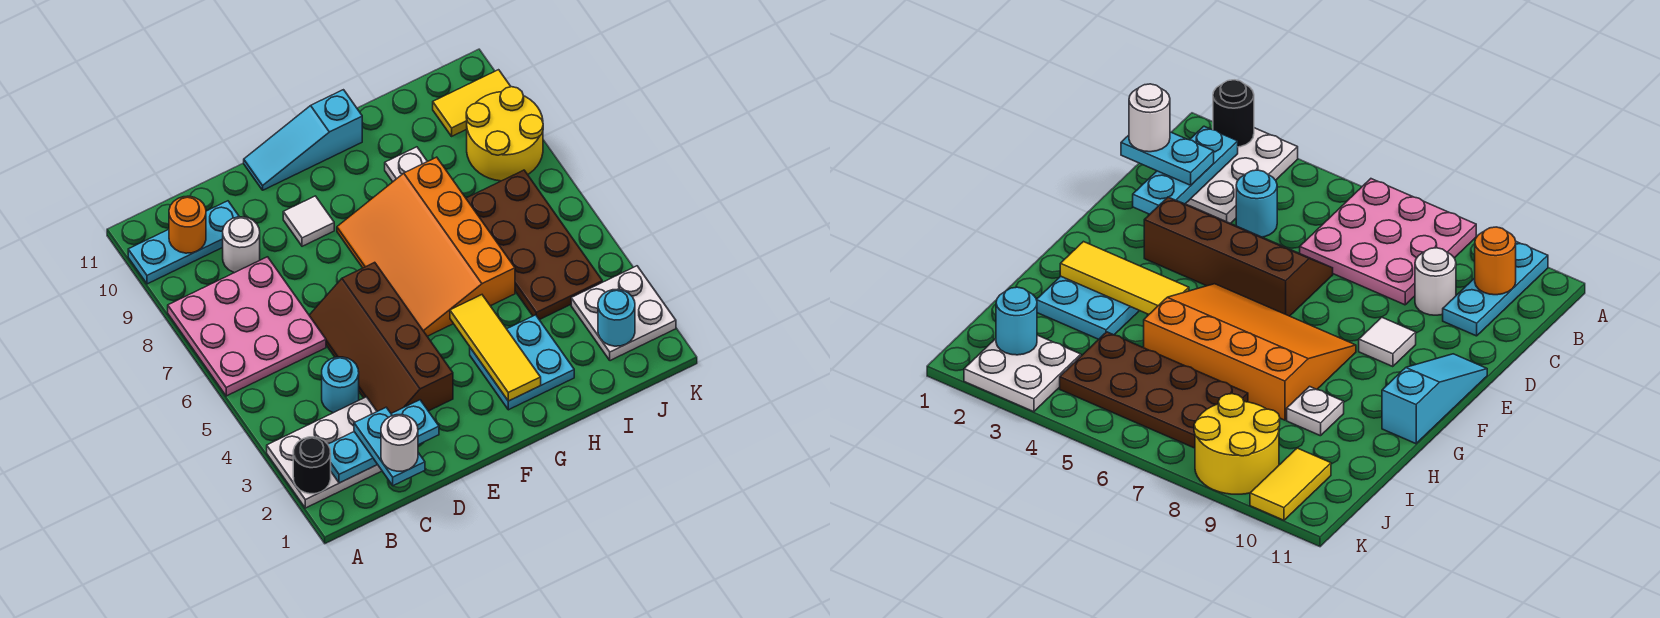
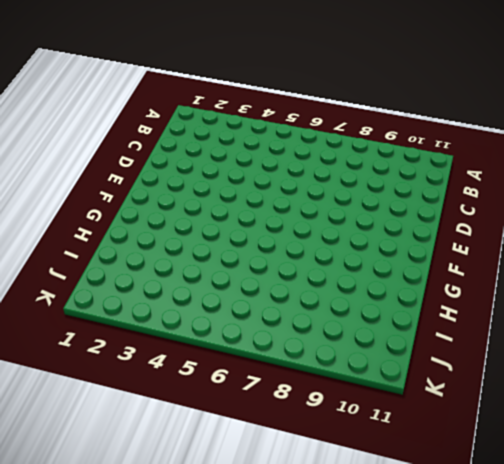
none -> white plate A2:C3 level 1
none -> pink plate A6:C8 level 1
none -> cyan plate A10:C10 level 1

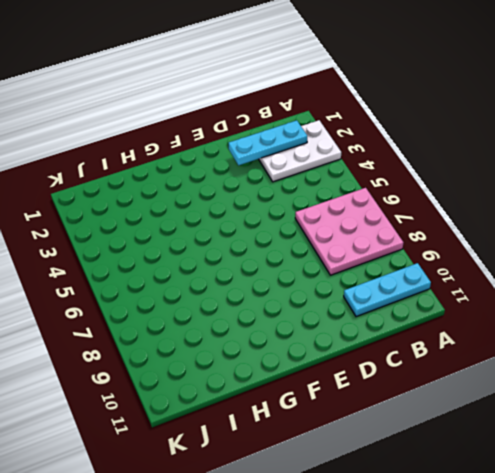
none -> cyan round brick C4 level 1
none -> white round brick C9 level 1
none -> brown slope D3:E6 level 1 top E

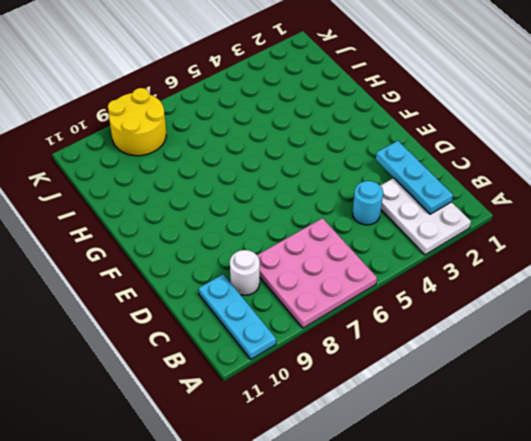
none -> brown slope D3:E6 level 1 top E
none -> white tile E9 level 1
none -> cyan slope E11:G11 level 1 top G

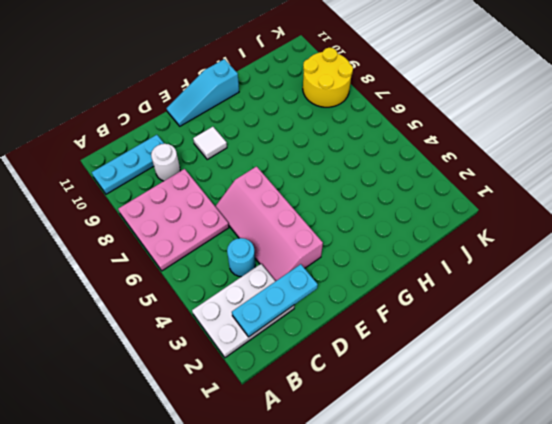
pink slope D3:E6 level 1 top E -> brown slope D3:E6 level 1 top E
none -> orange slope F5:H8 level 1 top H
none -> cyan plate G2:H3 level 1
none -> white plate H9 level 1

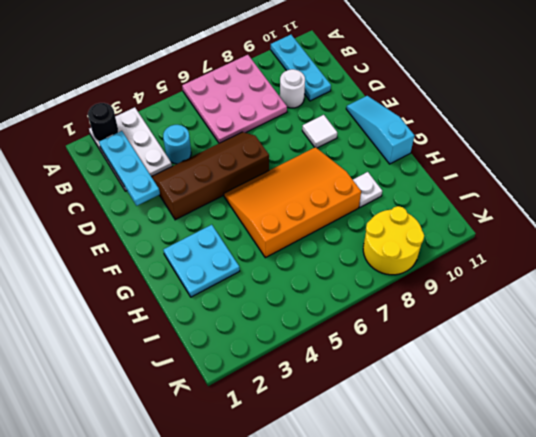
none -> brown plate I4:J7 level 1
none -> white plate J2:K3 level 1
none -> yellow tile J10:K10 level 1

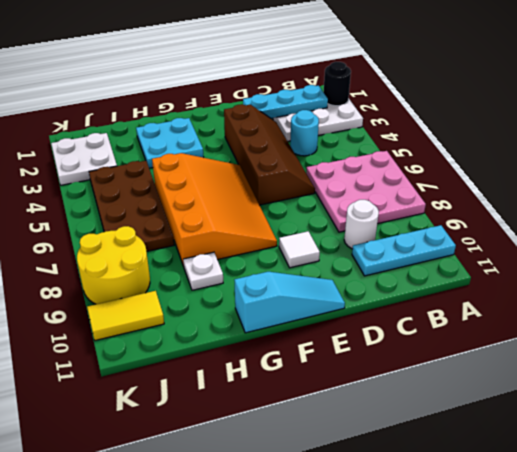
none -> orange round brick B10 level 2
none -> yellow tile G2:G4 level 2
none -> cyan round brick J2 level 2

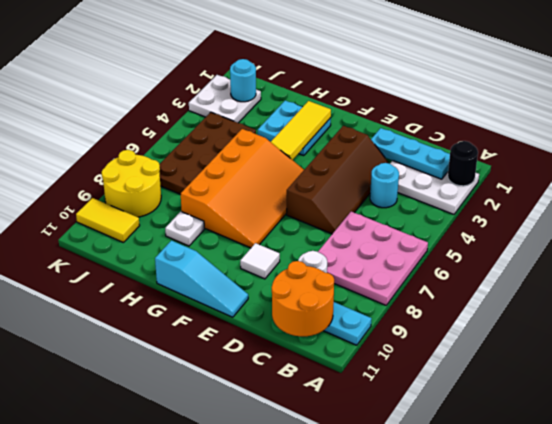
orange round brick B10:C11 level 2 -> orange round brick B10 level 2
none -> cyan plate C1:C2 level 3
none -> white round brick C1 level 4

